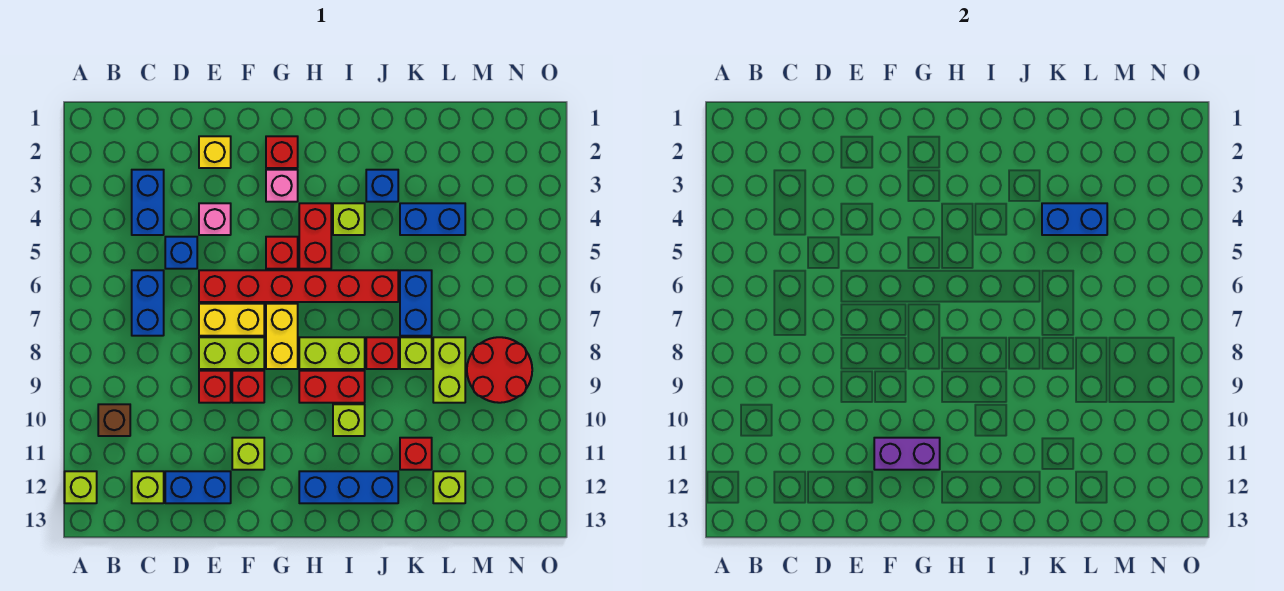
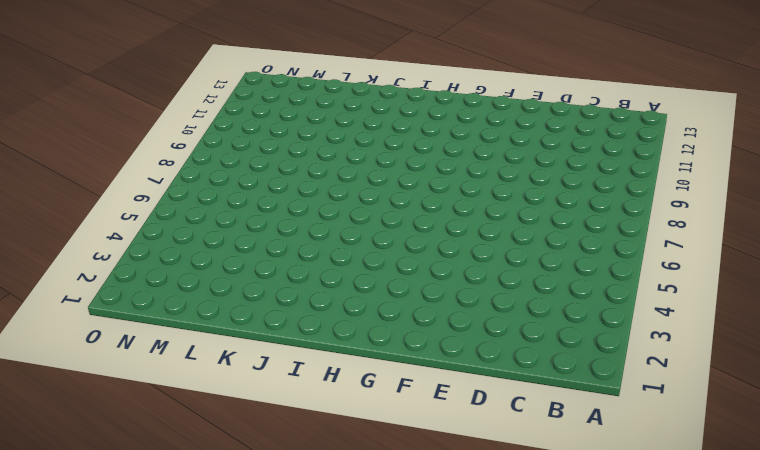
none -> lime brick A12 level 1
none -> brown brick B10 level 1
none -> blue brick C3:C4 level 1
none -> blue brick C6:C7 level 1

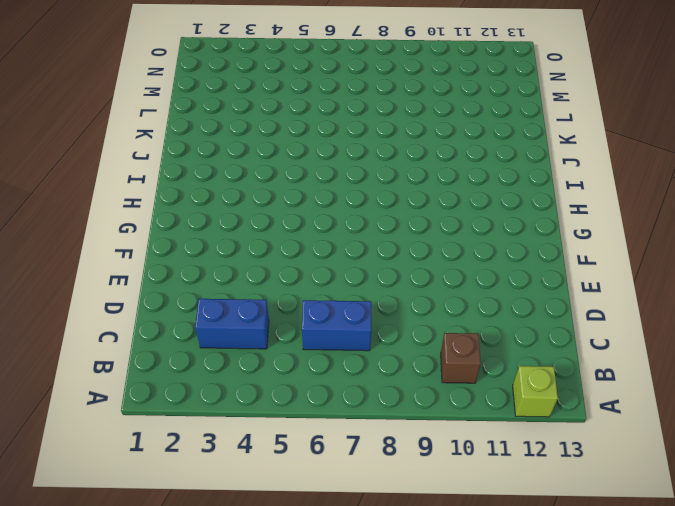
none -> lime brick C12 level 1
none -> blue brick D5 level 1
none -> blue brick D12:E12 level 1
none -> yellow brick E2 level 1

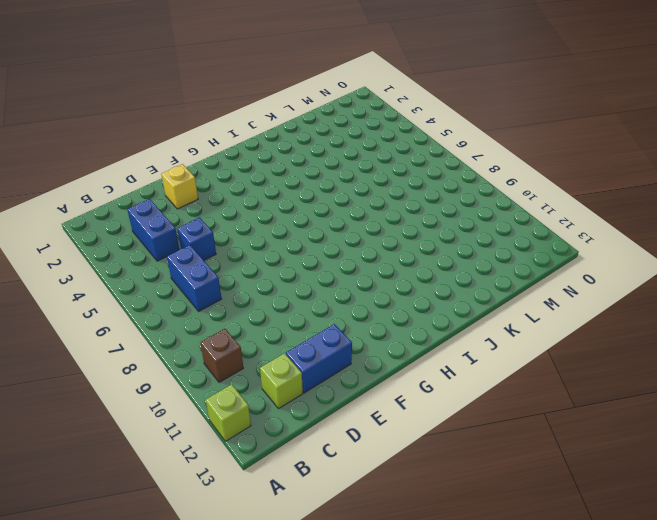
none -> pink brick E4 level 1
none -> red brick E6:J6 level 1
none -> yellow brick E7:F7 level 1
none -> lime brick E8:F8 level 1

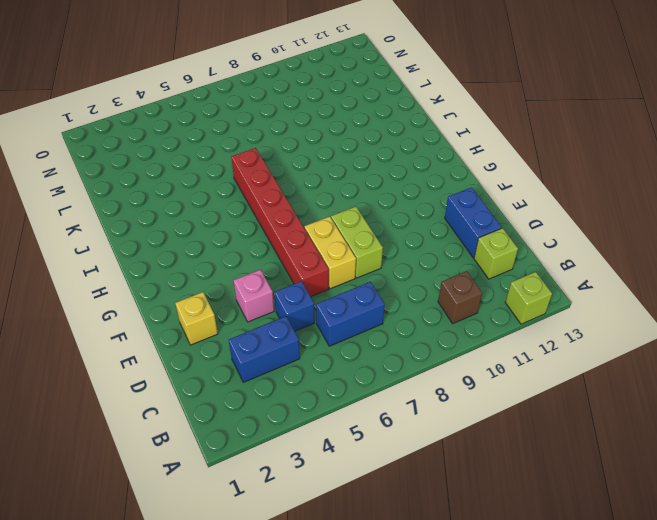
none -> red brick E9 level 1
none -> red brick F9 level 1
none -> lime brick F11 level 1
none -> red brick G2 level 1

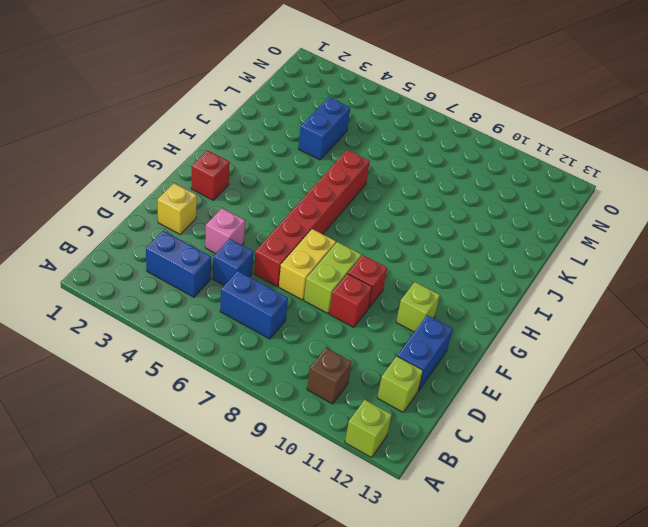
none -> pink brick G3 level 1
none -> red brick G5 level 1
none -> yellow brick G7:G8 level 1
none -> red brick H4:H5 level 1

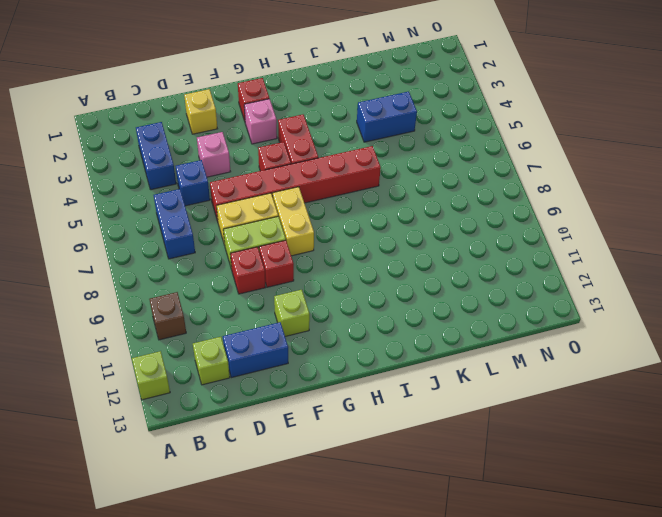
none -> lime brick H8:I8 level 1
none -> red brick H9:I9 level 1
none -> blue brick H12:J12 level 1
none -> lime brick I4 level 1

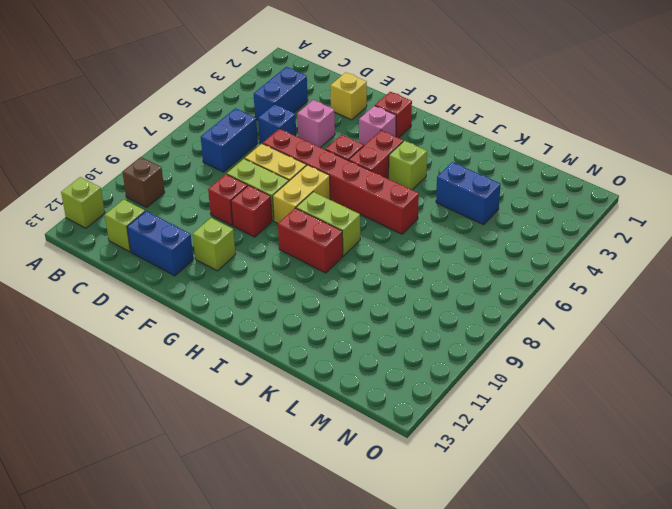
none -> blue brick H12:J12 level 1
none -> lime brick I10 level 1
none -> blue brick J3 level 1
none -> red brick J8 level 1

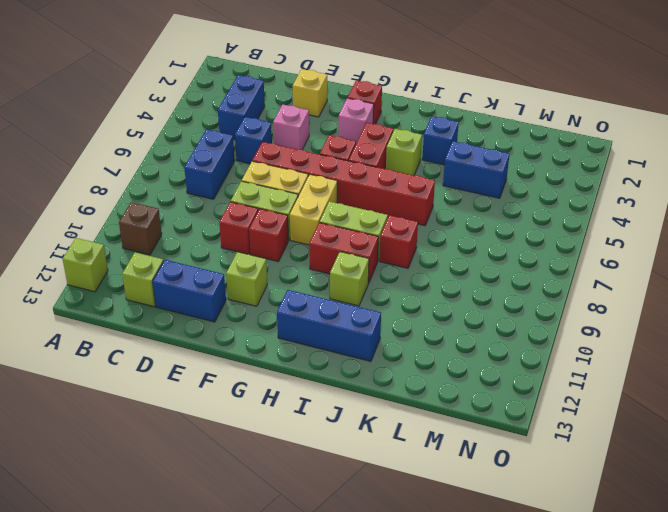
none -> blue brick K6:K7 level 1
none -> lime brick K8 level 1
none -> red brick K11 level 1
none -> lime brick L8:L9 level 1

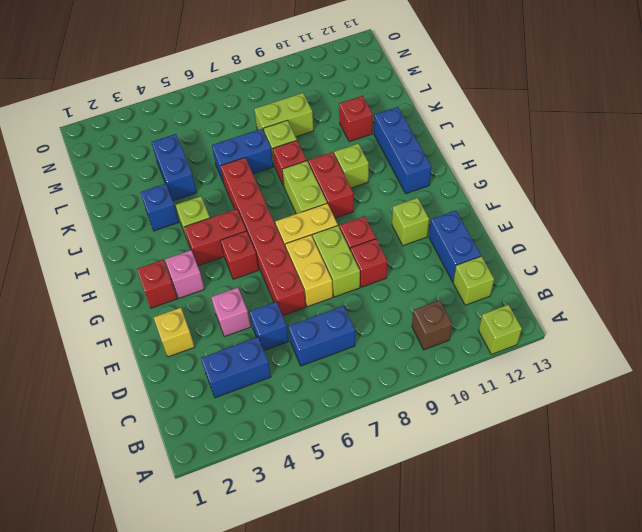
none -> lime brick L12 level 1
none -> red round brick M8:N9 level 1
none -> purple brick F11:G11 level 2
none -> blue brick K4:L4 level 2

